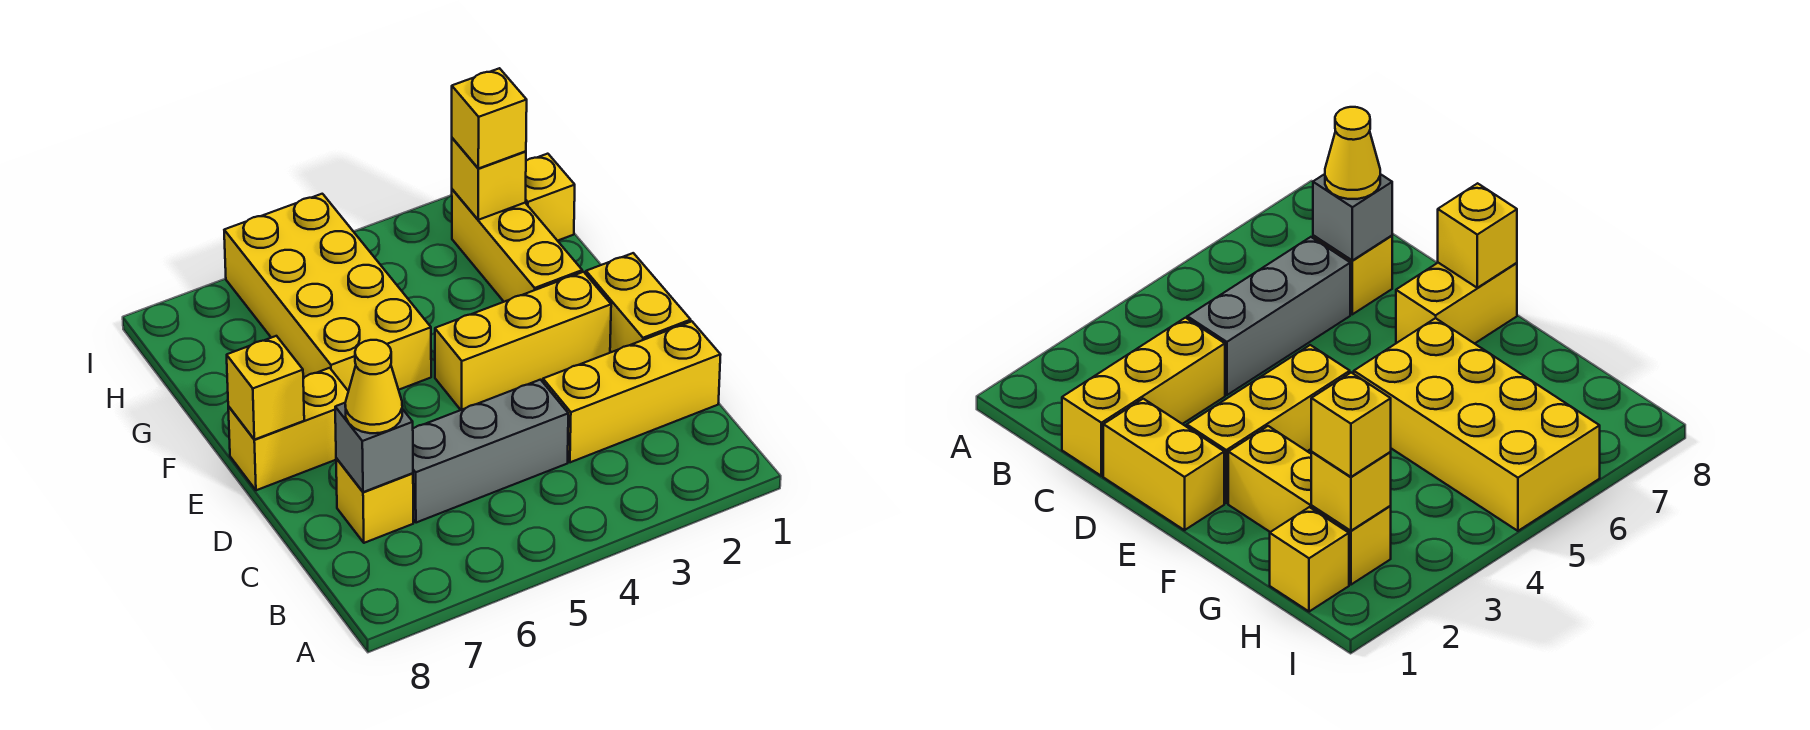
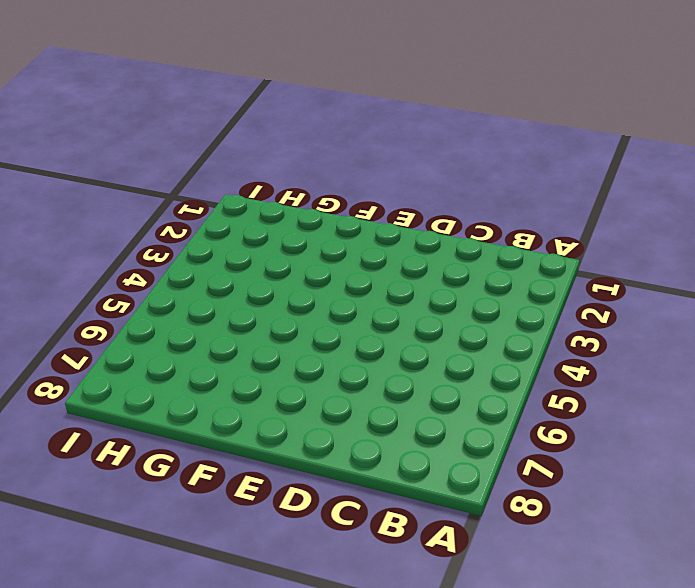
none -> yellow brick C1:C3 level 1
none -> grey brick C4:C6 level 1
none -> yellow brick C7 level 1

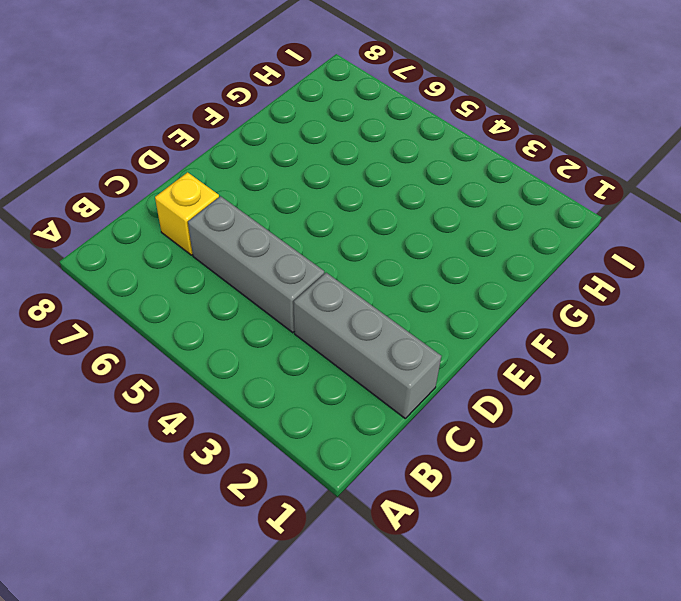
grey brick C1:C3 level 1 -> yellow brick C1:C3 level 1
none -> yellow brick D1:E1 level 1
none -> yellow brick E2:E4 level 1
none -> yellow brick E7:E8 level 1

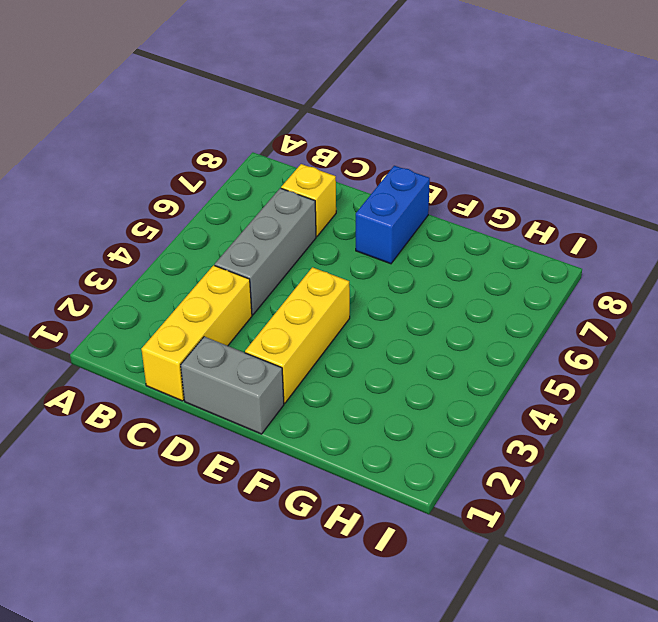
grey brick D1:E1 level 1 -> yellow brick D1:E1 level 1
blue brick E7:E8 level 1 -> yellow brick E7:E8 level 1
none -> yellow brick F2:H2 level 1
none -> yellow brick F5:I6 level 1
none -> yellow brick H1 level 1

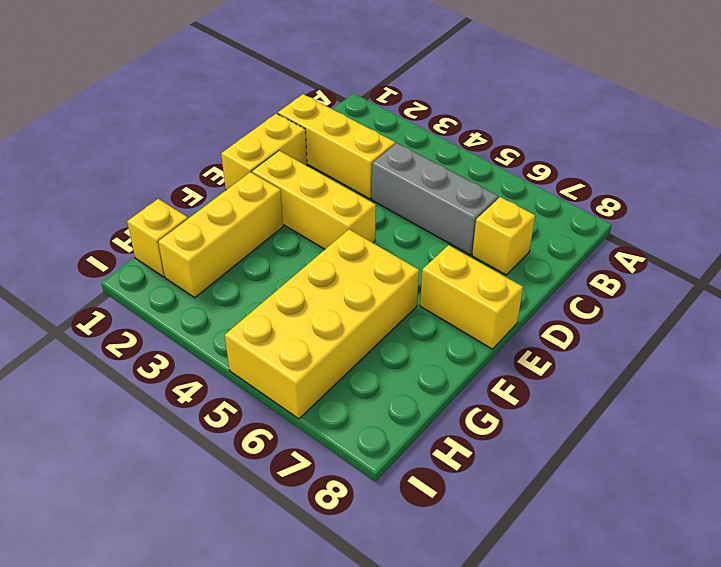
none -> grey brick C7 level 2
none -> yellow brick E8 level 2
none -> yellow brick H2 level 2

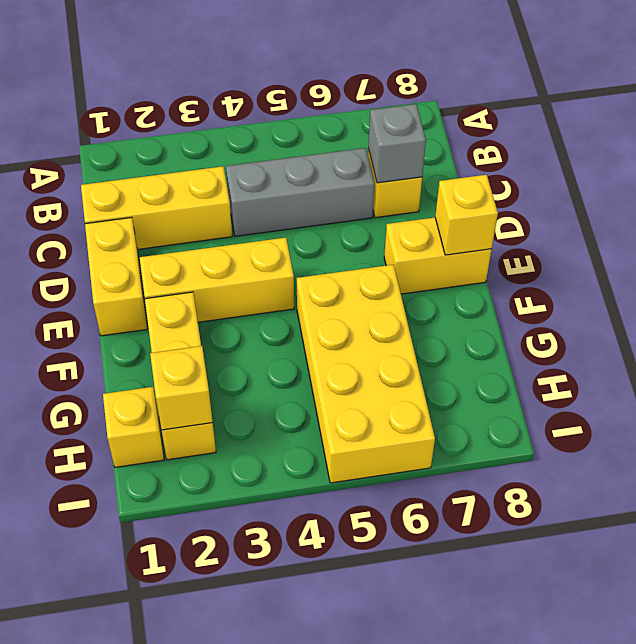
none -> yellow cone C7 level 3
none -> yellow brick H2 level 3

